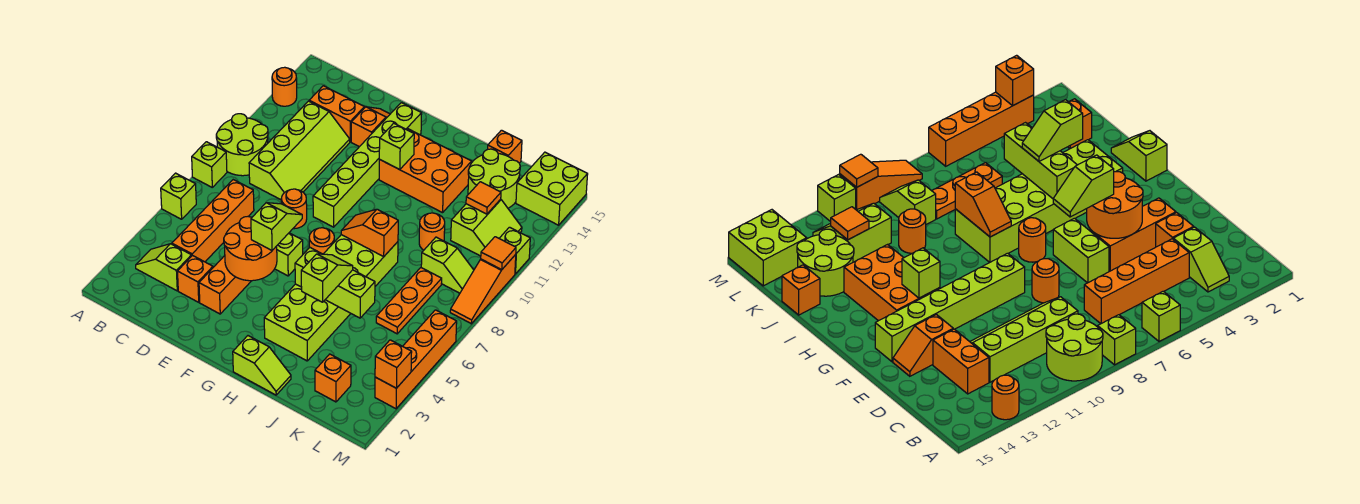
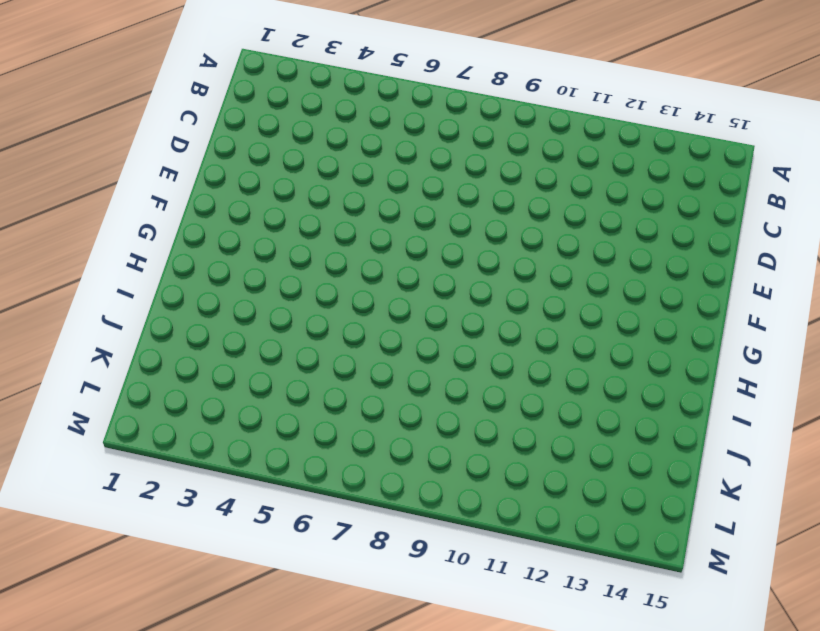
none -> lime brick A6 level 1
none -> lime brick A8 level 1
none -> lime round brick A9:B10 level 1
none -> orange round brick A13 level 1

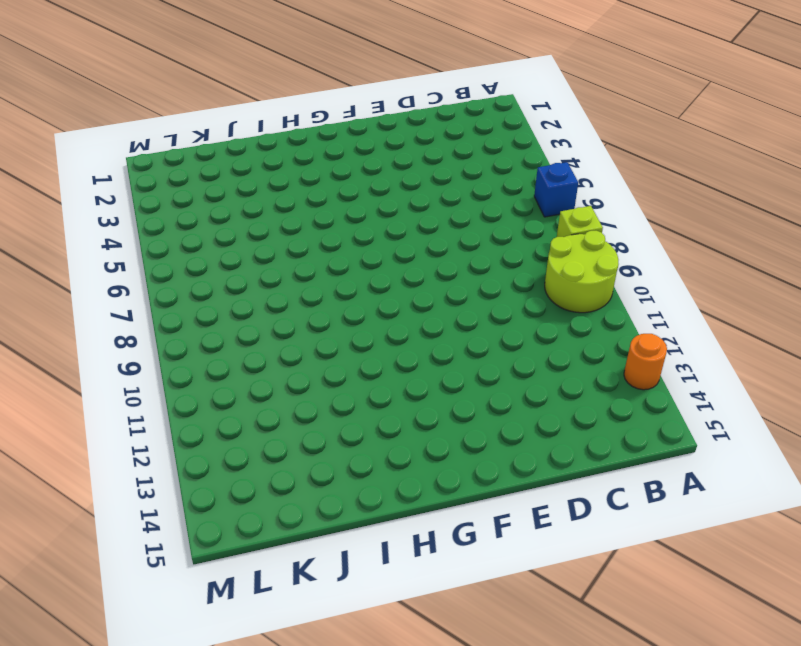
blue brick A6 level 1 -> lime brick A6 level 1
none -> lime slope B3:C3 level 1 top C
none -> orange brick C4:C7 level 1
none -> lime slope C9:D12 level 1 top C
none -> orange brick C13:D13 level 1

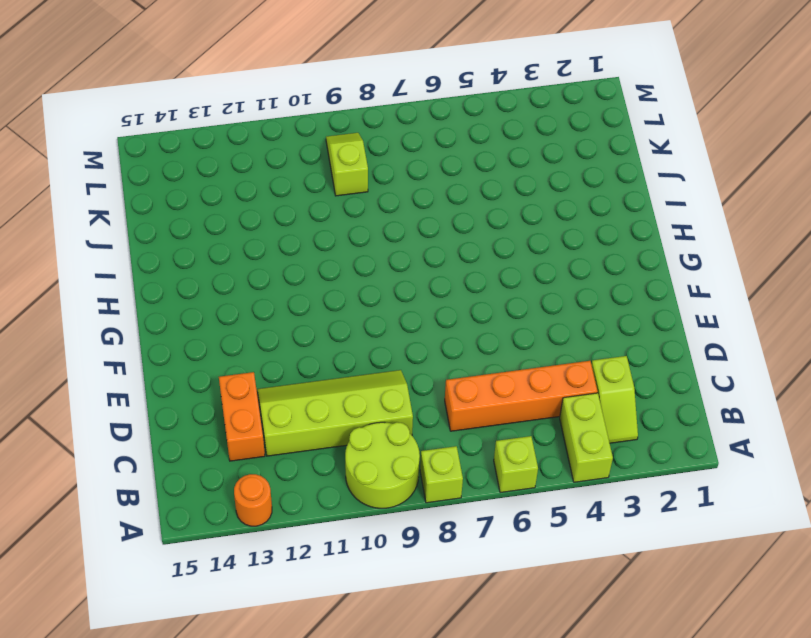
lime brick A4:B4 level 1 -> lime brick E6:F6 level 1
none -> orange brick D3 level 1
none -> orange brick E3:E5 level 1
none -> orange round brick E8 level 1
none -> orange slope E13:E14 level 1 top 13

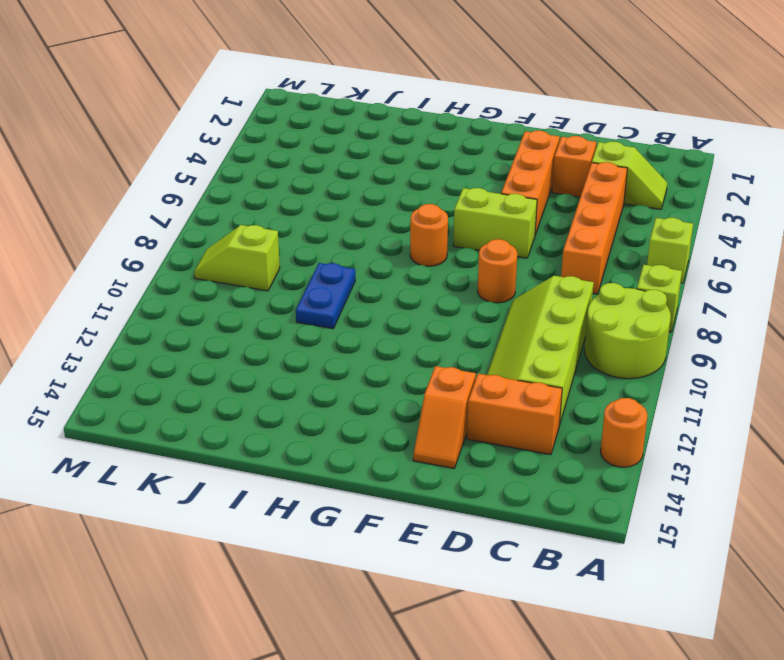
blue plate I9:I10 level 1 -> none
none -> lime brick F9:F14 level 1
none -> orange brick G12:I13 level 1
none -> lime slope H1:I1 level 1 top H
none -> lime brick H3:I8 level 1

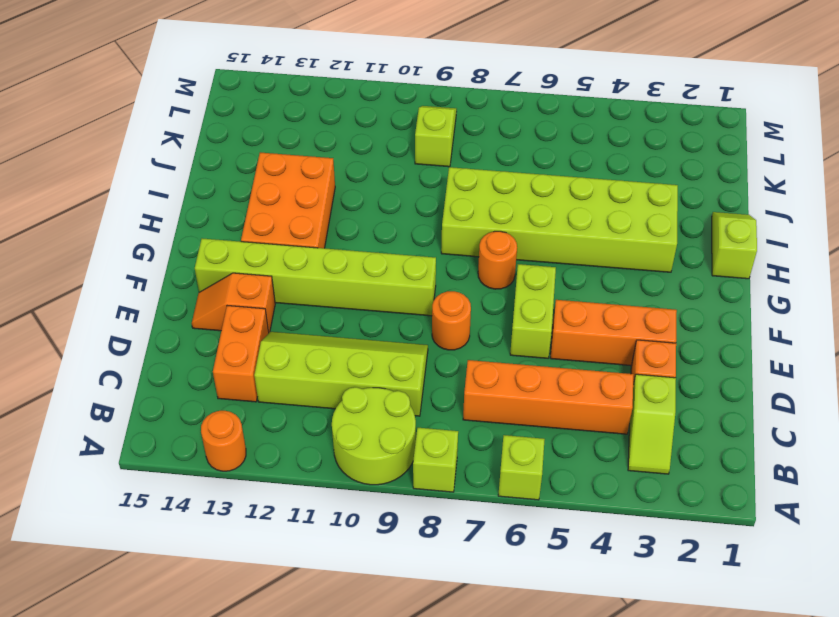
none -> orange round brick J10 level 1
none -> lime round brick J13:K14 level 1
none -> orange brick J15 level 1
none -> orange brick K2 level 1

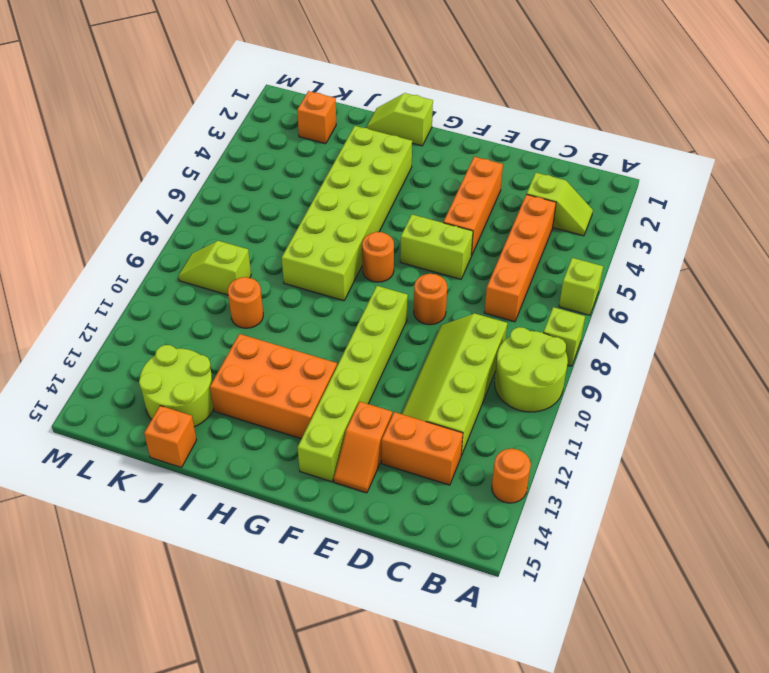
none -> orange brick D3 level 1
none -> orange plate K6:K8 level 1
none -> lime slope K11:L12 level 1 top K
none -> lime brick L14:M15 level 1

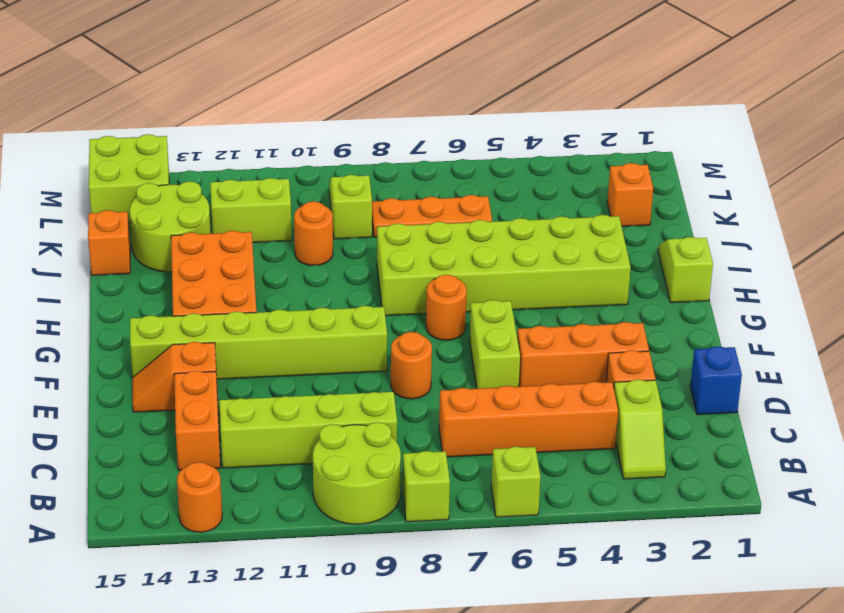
blue brick D1 level 1 -> none
none -> orange brick M3:M6 level 1
none -> orange slope M8:M10 level 1 top 10
none -> lime brick M11 level 1
none -> orange round brick E4:F5 level 2

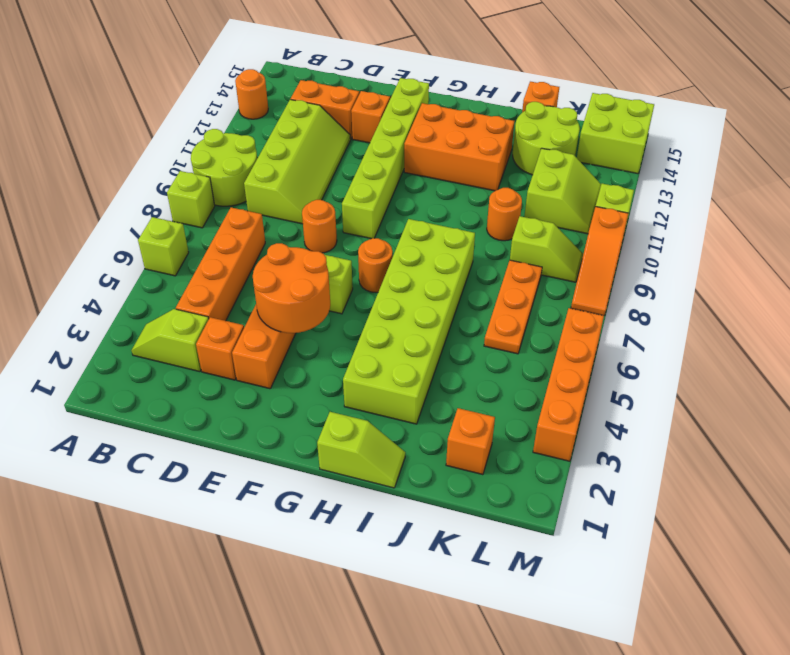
none -> lime brick G12 level 2
none -> lime brick H5:J5 level 2
none -> orange slope H8:I8 level 2 top I
none -> orange tile K12 level 2

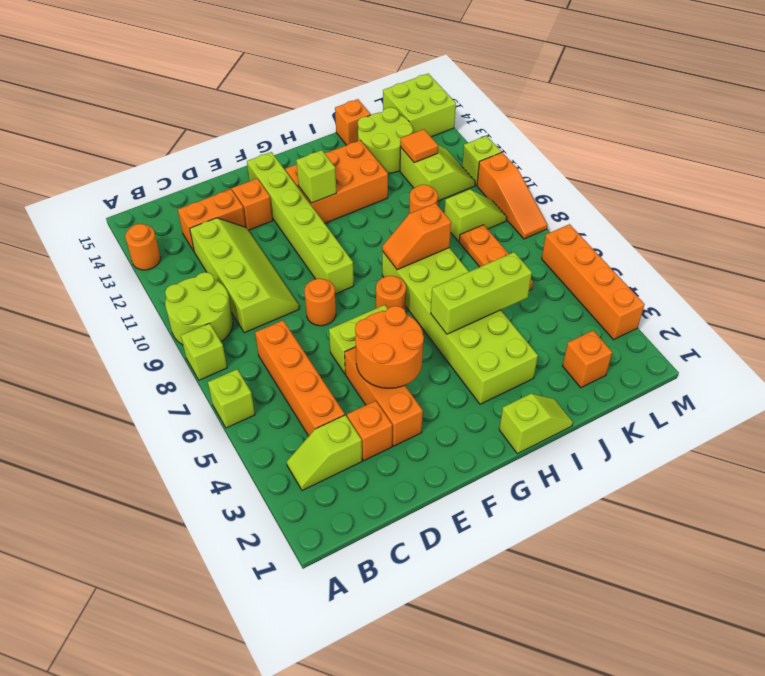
none -> orange brick M3 level 2
none -> orange tile M10 level 2
none -> lime slope F5:F6 level 3 top 5
none -> lime slope I4:I5 level 3 top 4

